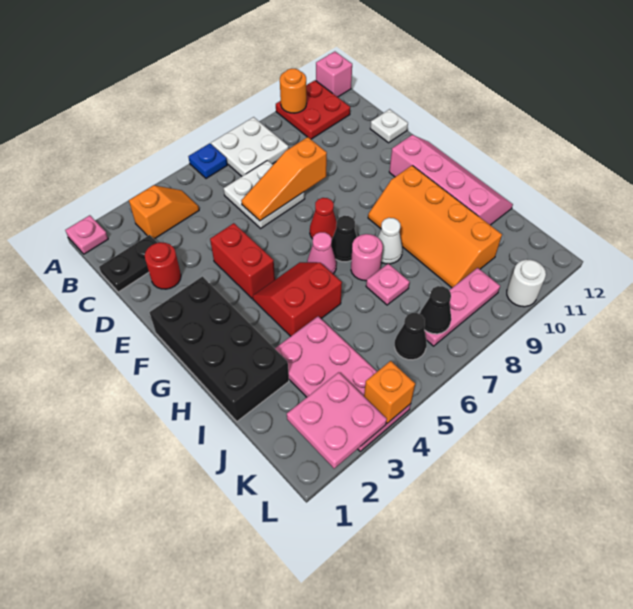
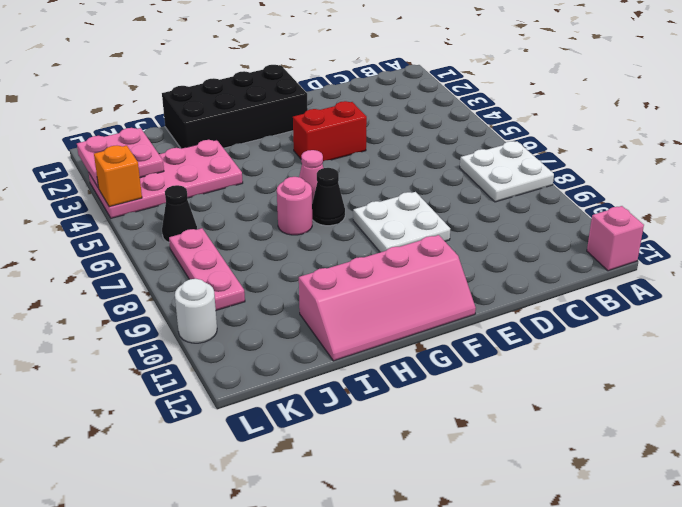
white plate E8:F9 level 1 -> white plate C6:D7 level 1
none -> pink plate A1 level 1
none -> blue plate A6 level 1
none -> red plate A10:B11 level 1
none -> orange slope B3:B4 level 1 top 3

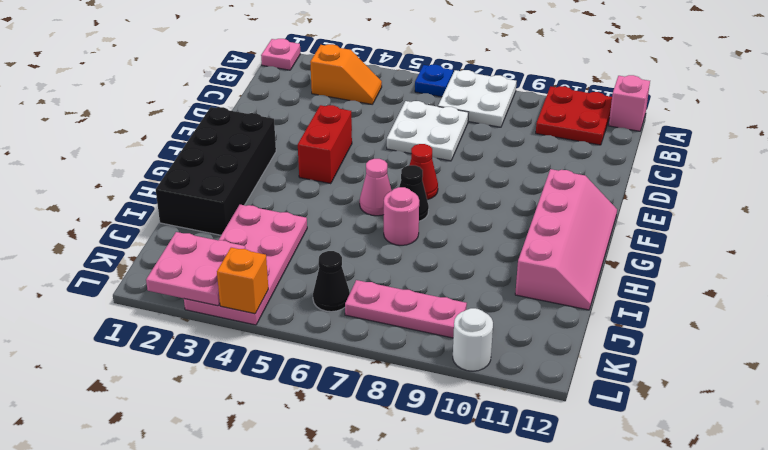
none -> black plate C1:C2 level 1
none -> red round brick D2 level 1
none -> white plate D12 level 1
none -> red slope G4:H5 level 1 top H

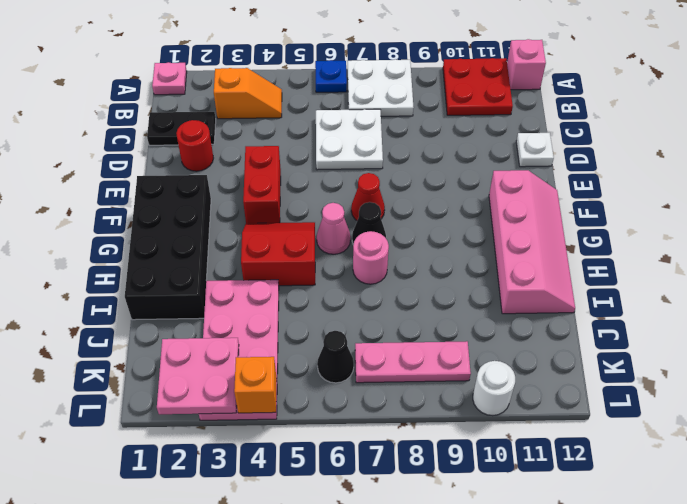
none -> orange slope G9:J10 level 1 top 10
none -> white cone H8 level 1
none -> pink plate I7 level 1
none -> orange round brick A10 level 2

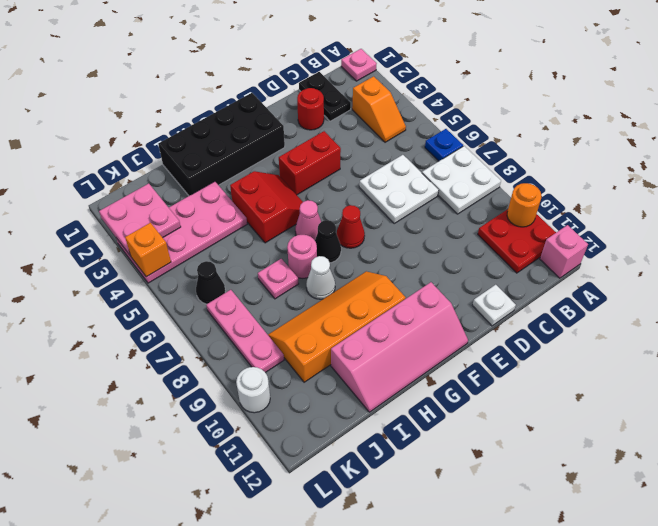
none -> orange slope D6:D8 level 2 top 8
none -> black cone K7 level 2

